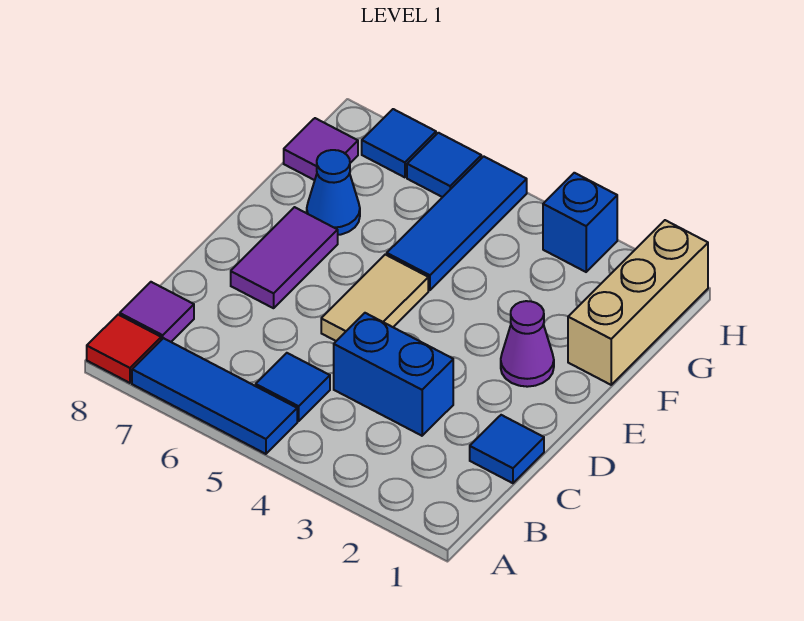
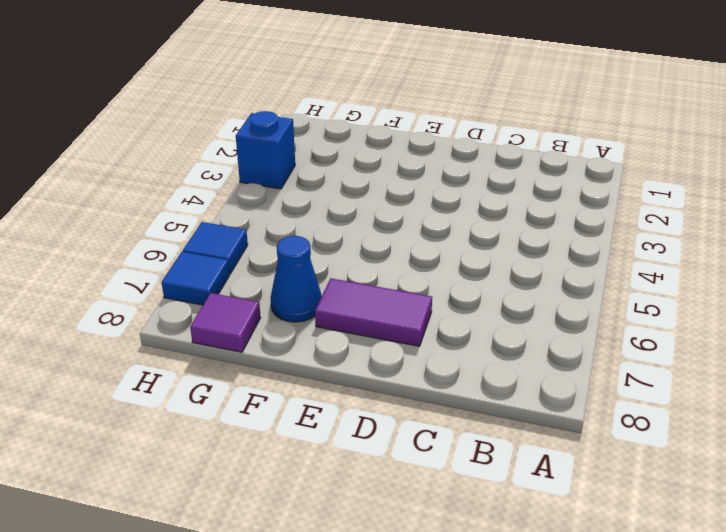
none -> blue tile A5:A7 level 1
none -> red tile A8 level 1
none -> blue tile B5 level 1

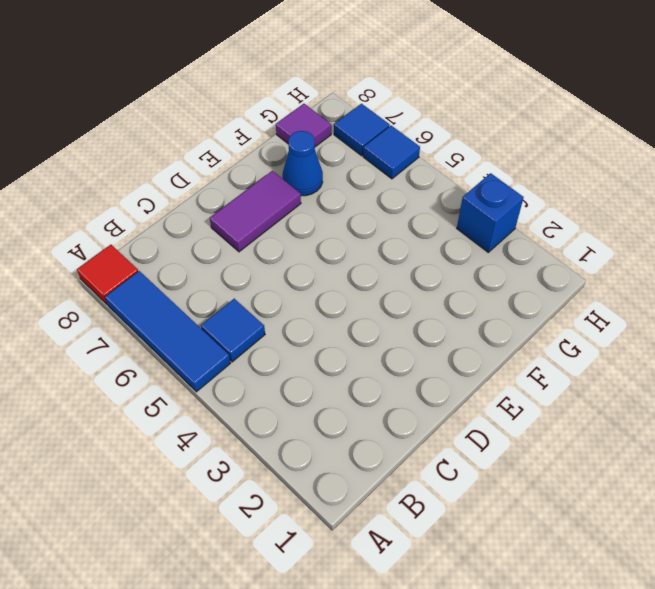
none -> purple tile B8 level 1
none -> blue tile C1 level 1
none -> blue brick C3:C4 level 1

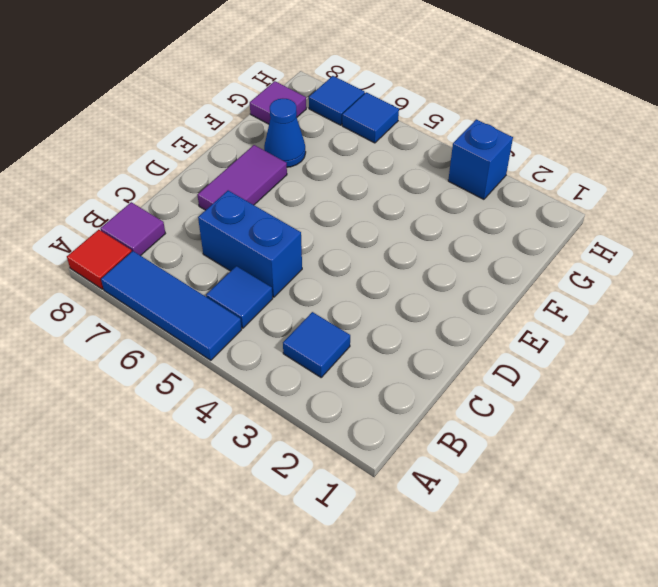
blue tile B3 level 1 -> blue tile C1 level 1
blue brick C5:C6 level 1 -> blue brick C3:C4 level 1
none -> tan tile D5:E5 level 1
none -> purple cone E2 level 1
none -> tan brick F1:H1 level 1

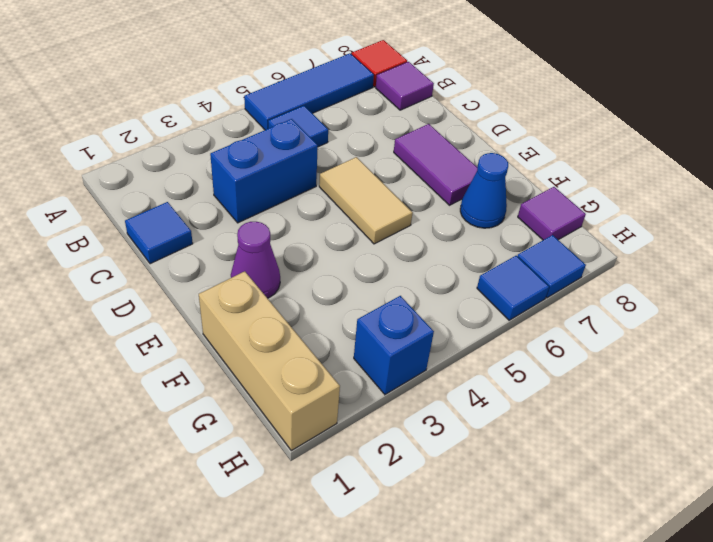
none -> blue tile F5:H5 level 1

